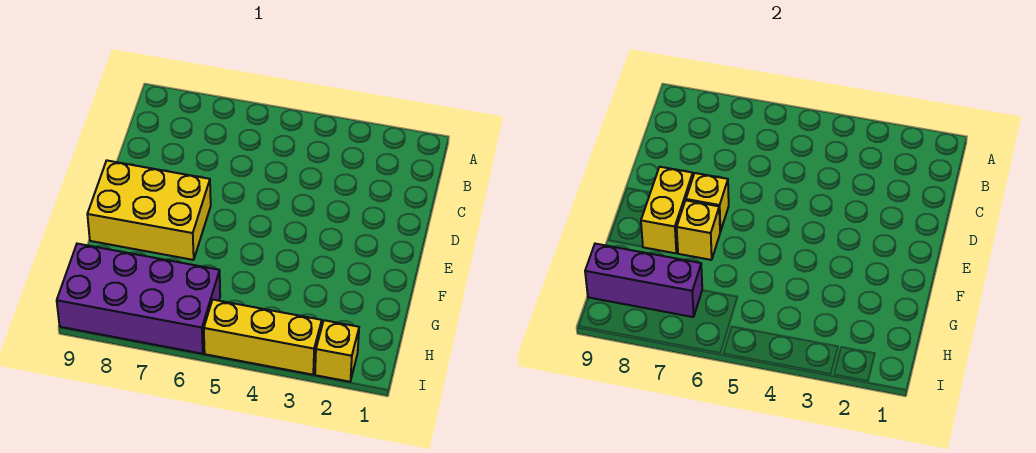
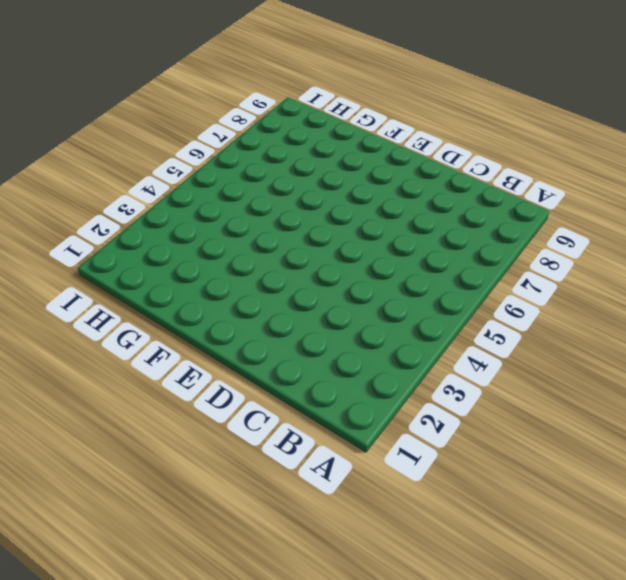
none -> yellow brick E7:F9 level 1
none -> purple brick H6:I9 level 1

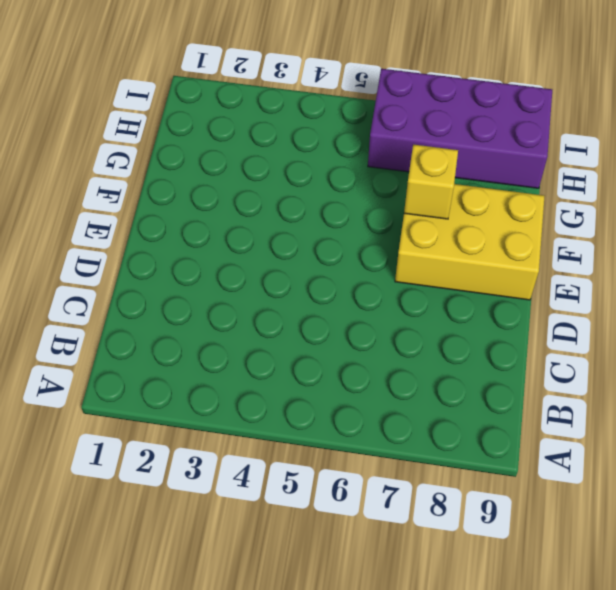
none -> yellow brick I2 level 1
none -> yellow brick I3:I5 level 1

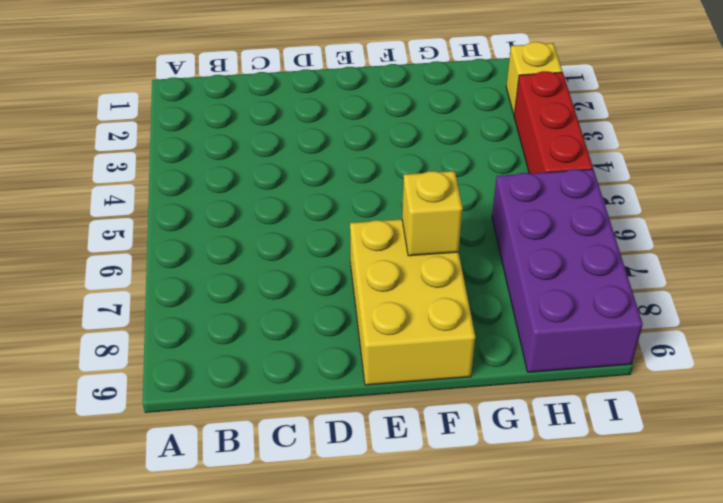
red brick I3:I5 level 1 -> yellow brick I3:I5 level 1
none -> yellow brick E7 level 2
none -> yellow brick E8:F8 level 2

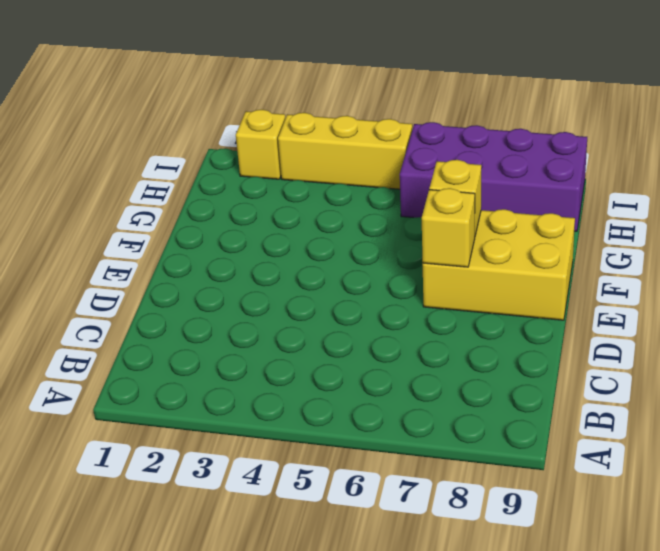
none -> yellow brick E8:F8 level 2
none -> purple brick H7:H9 level 2

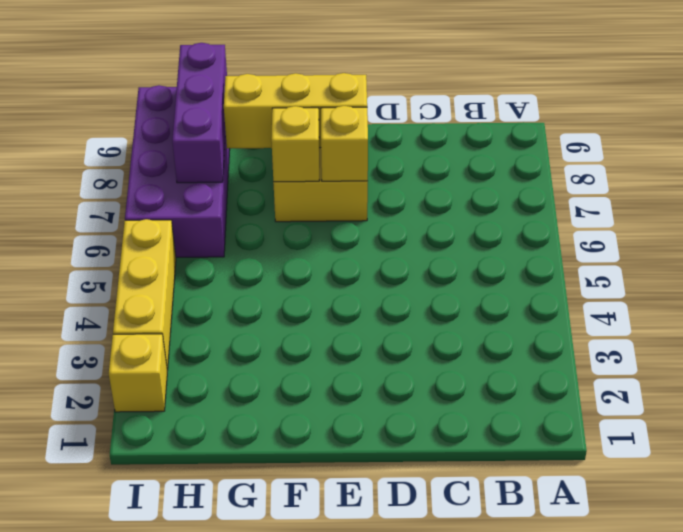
yellow brick E8:G8 level 2 -> yellow brick E8:F8 level 2

